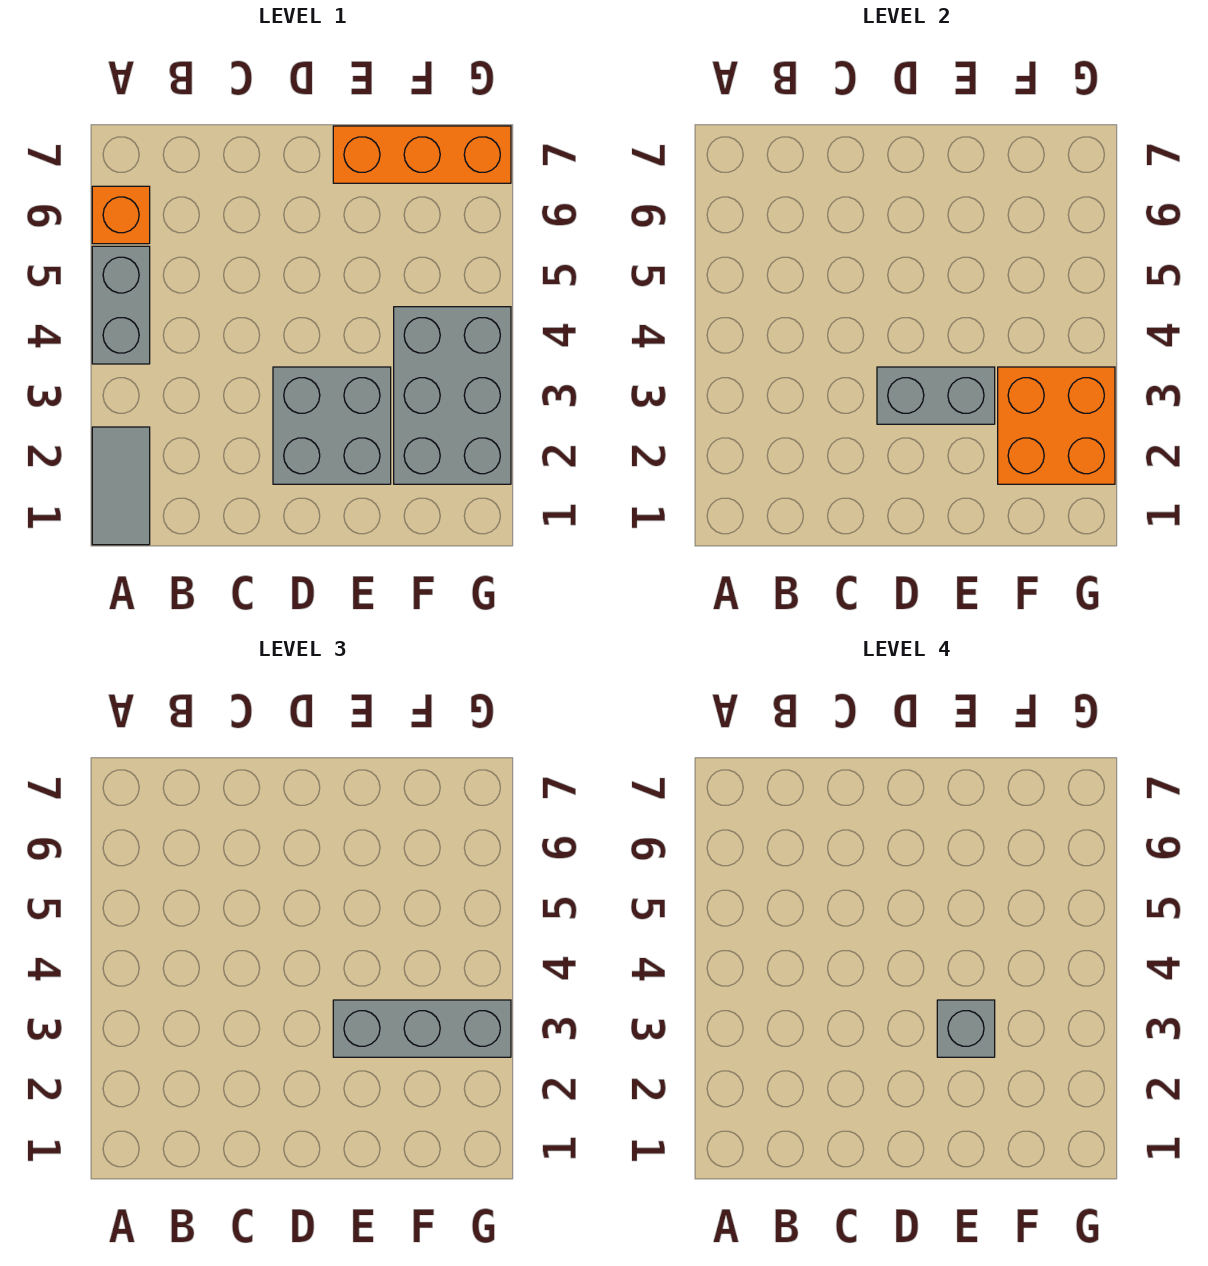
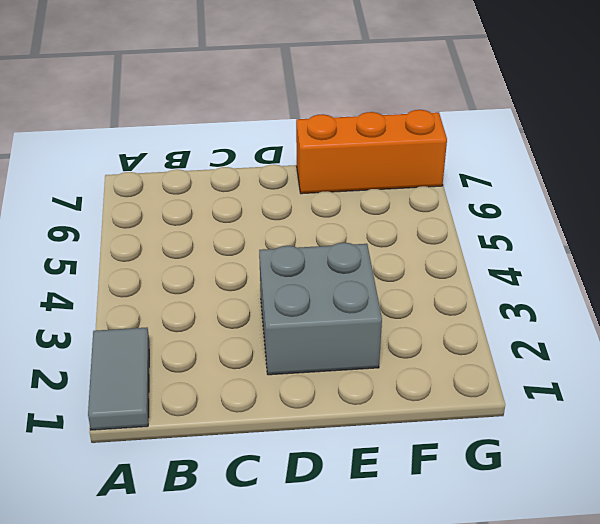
none -> grey brick A4:A5 level 1
none -> orange brick A6 level 1

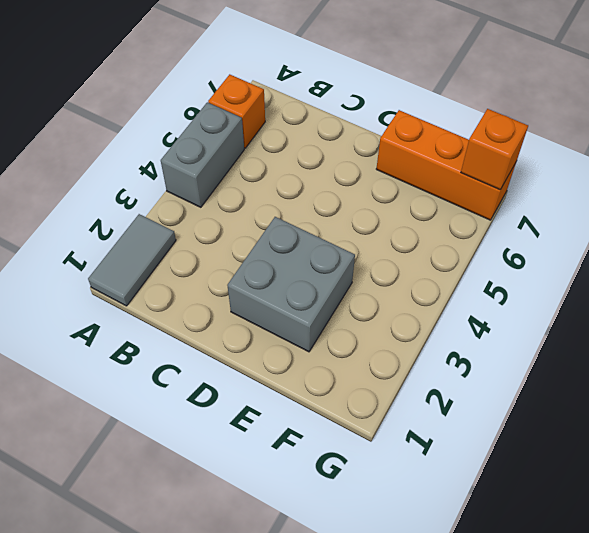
orange brick G7 level 2 -> none
none -> grey brick F2:G4 level 1
none -> grey brick D3:E3 level 2

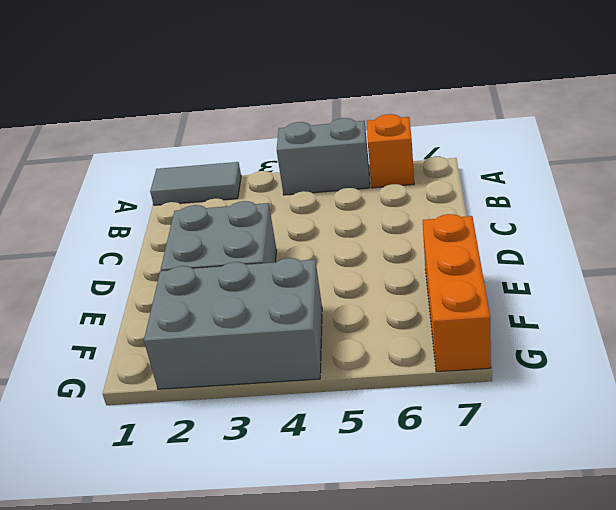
none -> grey brick D3:E3 level 2
none -> orange brick F2:G3 level 2

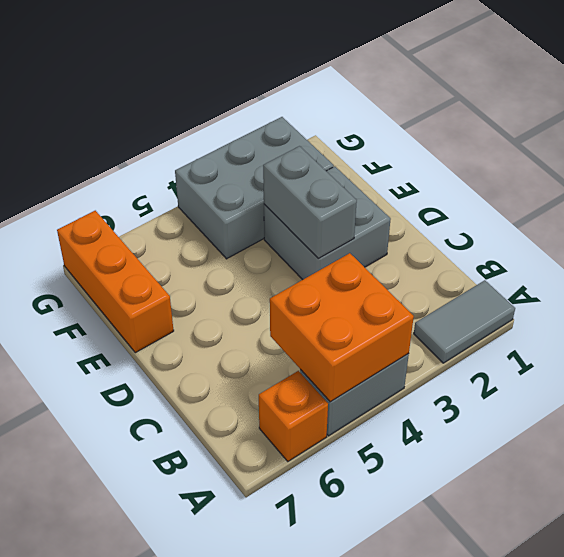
orange brick A4:B5 level 2 -> orange brick F2:G3 level 2
none -> grey brick E3:G3 level 3
none -> grey brick E3 level 4

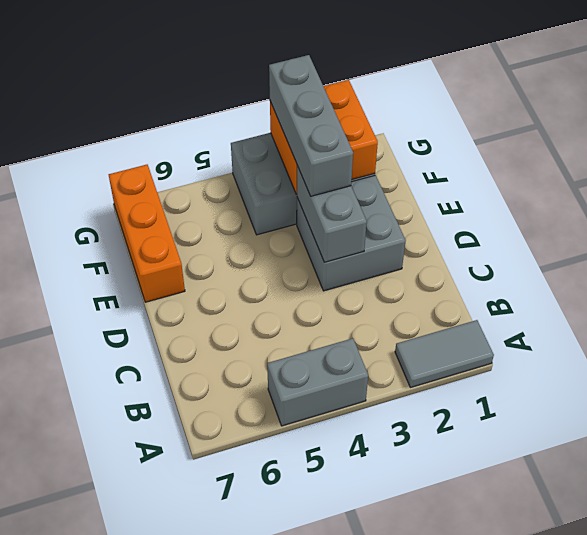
none -> orange brick A6 level 1
none -> grey brick E3 level 4

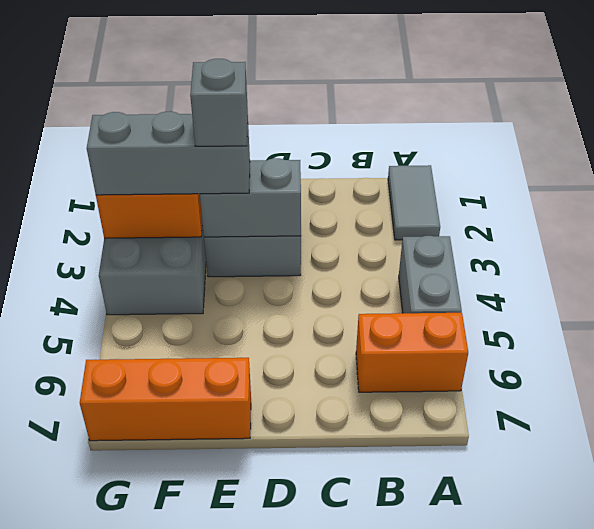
orange brick A6:B6 level 1 -> orange brick A6 level 1

